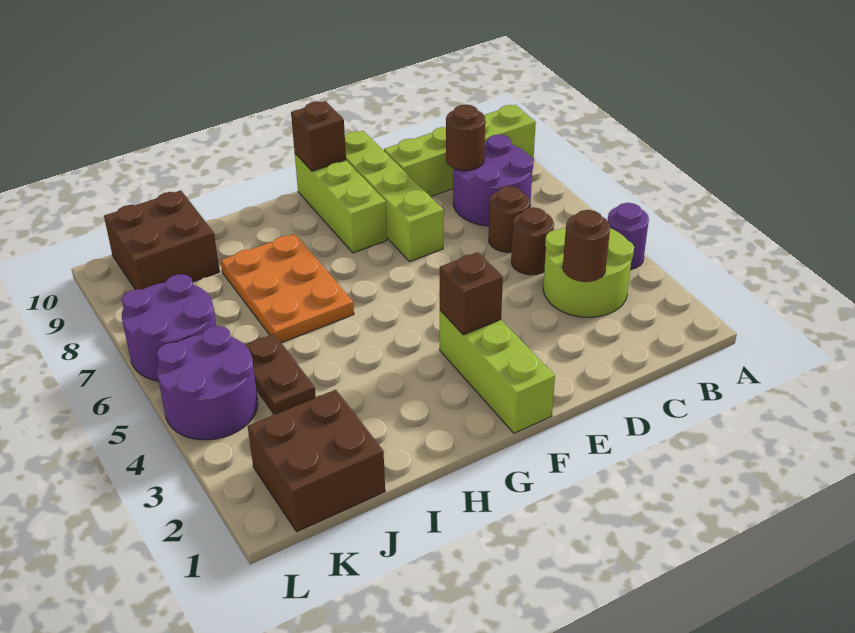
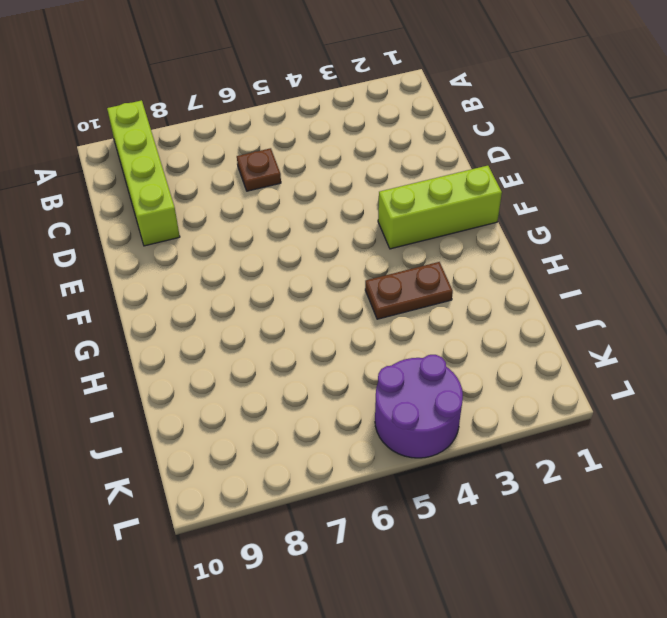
brown plate C6 level 1 -> brown round brick C6 level 1
brown plate H3:H4 level 1 -> brown plate J4:J5 level 1
none -> purple round brick A4 level 1
none -> lime round brick B3:C4 level 1
none -> purple round brick B7:C8 level 1

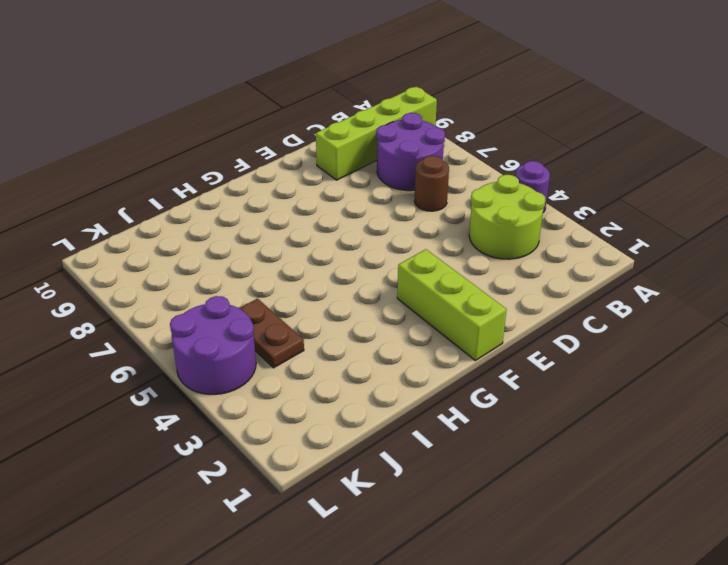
none -> brown round brick C5 level 1
none -> lime brick E7:E10 level 1
none -> lime brick F8:F10 level 1

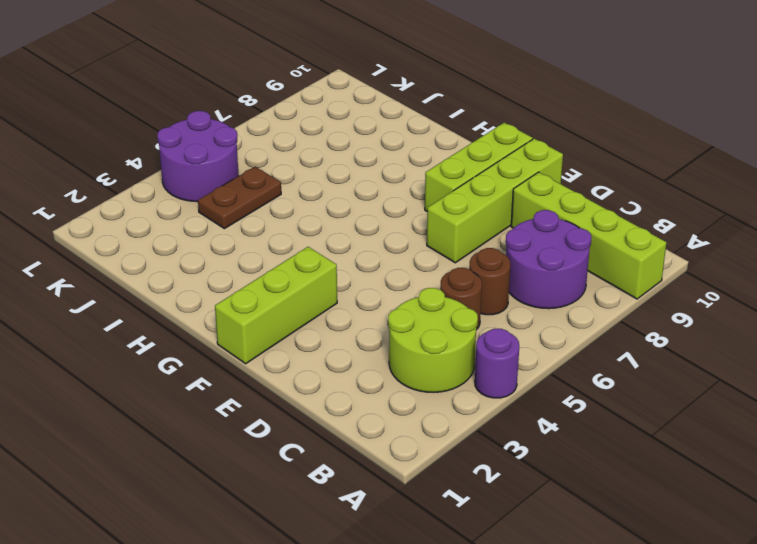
none -> orange plate H6:I8 level 1
none -> brown brick J1:K2 level 1
none -> brown brick J9:K10 level 1

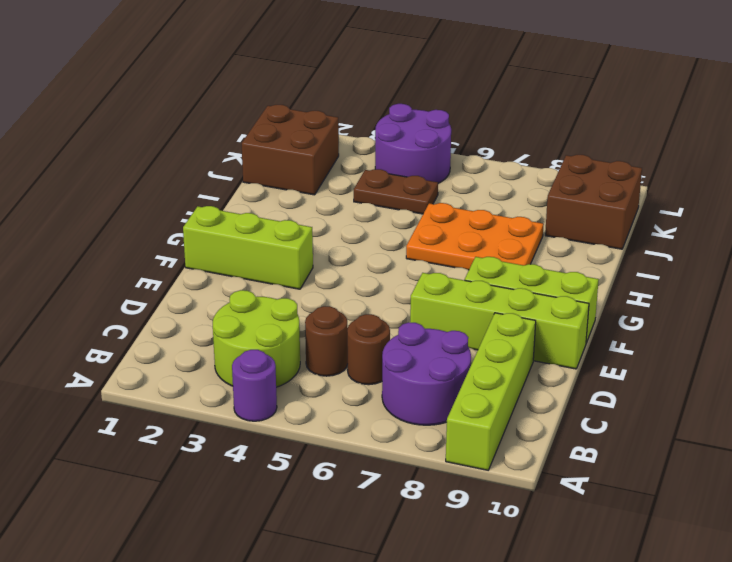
none -> purple round brick K6:L7 level 1
none -> brown round brick C3 level 2
none -> brown round brick C8 level 2

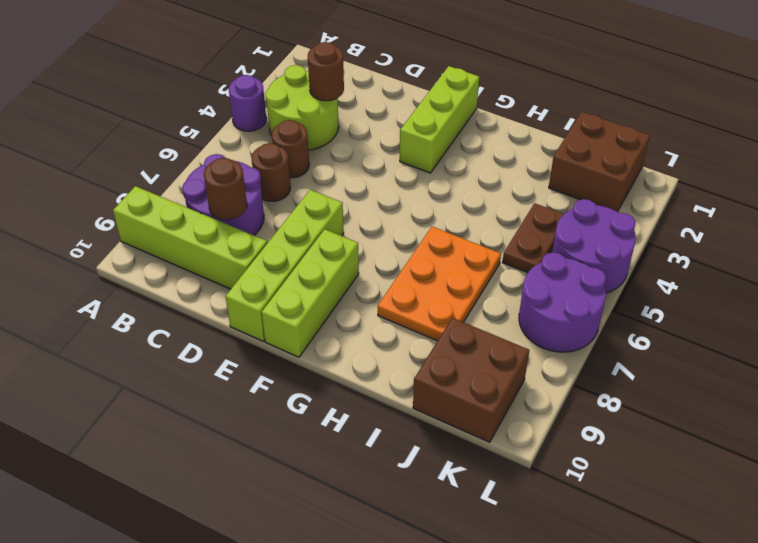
none -> brown brick F3 level 2
none -> brown brick F10 level 2

